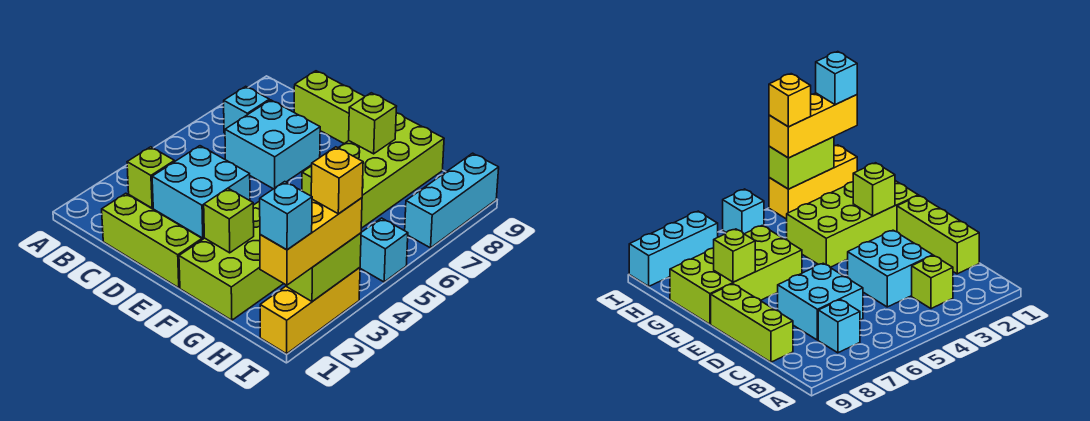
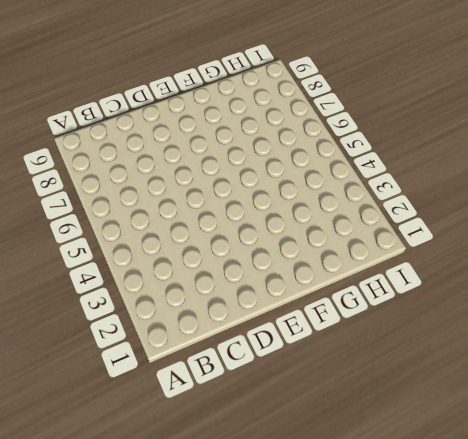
none -> lime brick B3 level 1
none -> cyan brick B7 level 1
none -> lime brick C1:E1 level 1

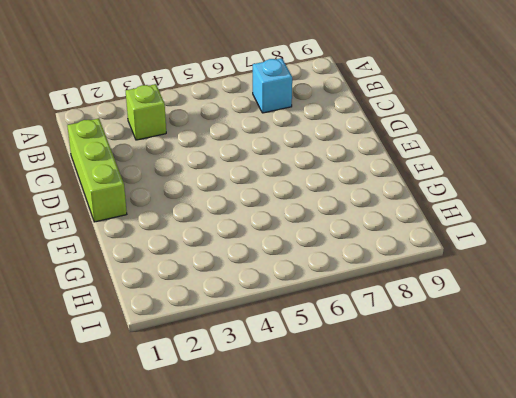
none -> cyan brick C3:D4 level 1
none -> cyan brick C6:D7 level 1
none -> lime brick C9:E9 level 1

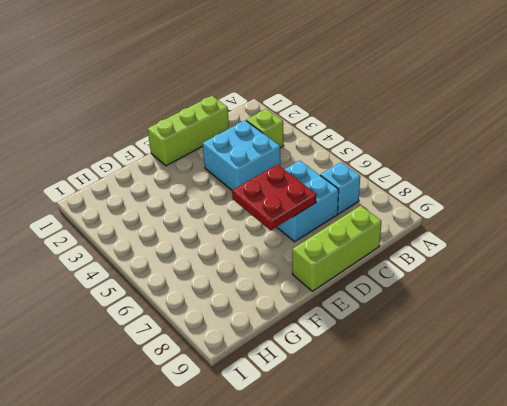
red plate D6:E7 level 2 -> none
none -> lime brick F1:G4 level 1
none -> lime brick F6:G9 level 1
none -> yellow brick I1:I3 level 1

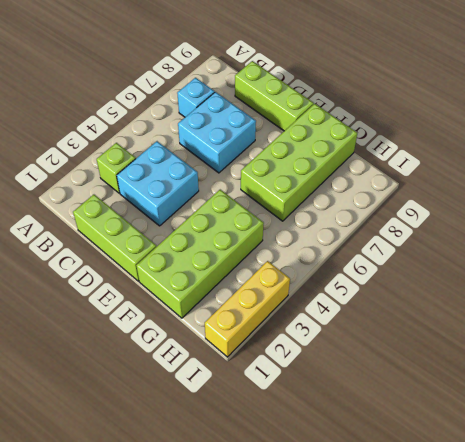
none -> cyan brick I5 level 1
none -> cyan brick I7:I9 level 1
none -> lime brick F2 level 2

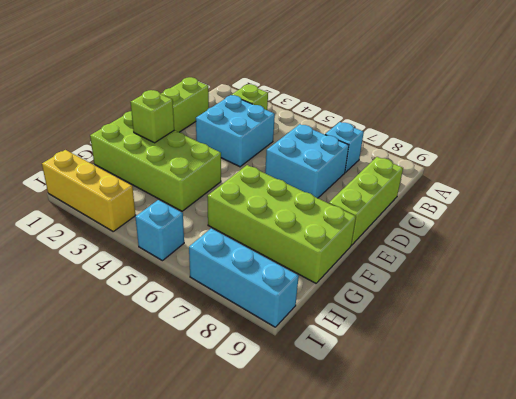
none -> lime brick F8 level 2
none -> lime brick I2:I3 level 2
none -> yellow brick I1:I3 level 3

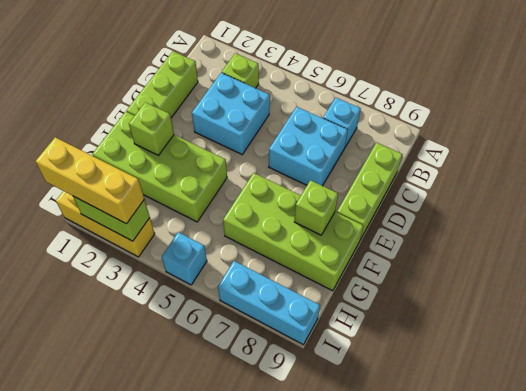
none -> cyan brick I1 level 4
none -> yellow brick I3 level 4

